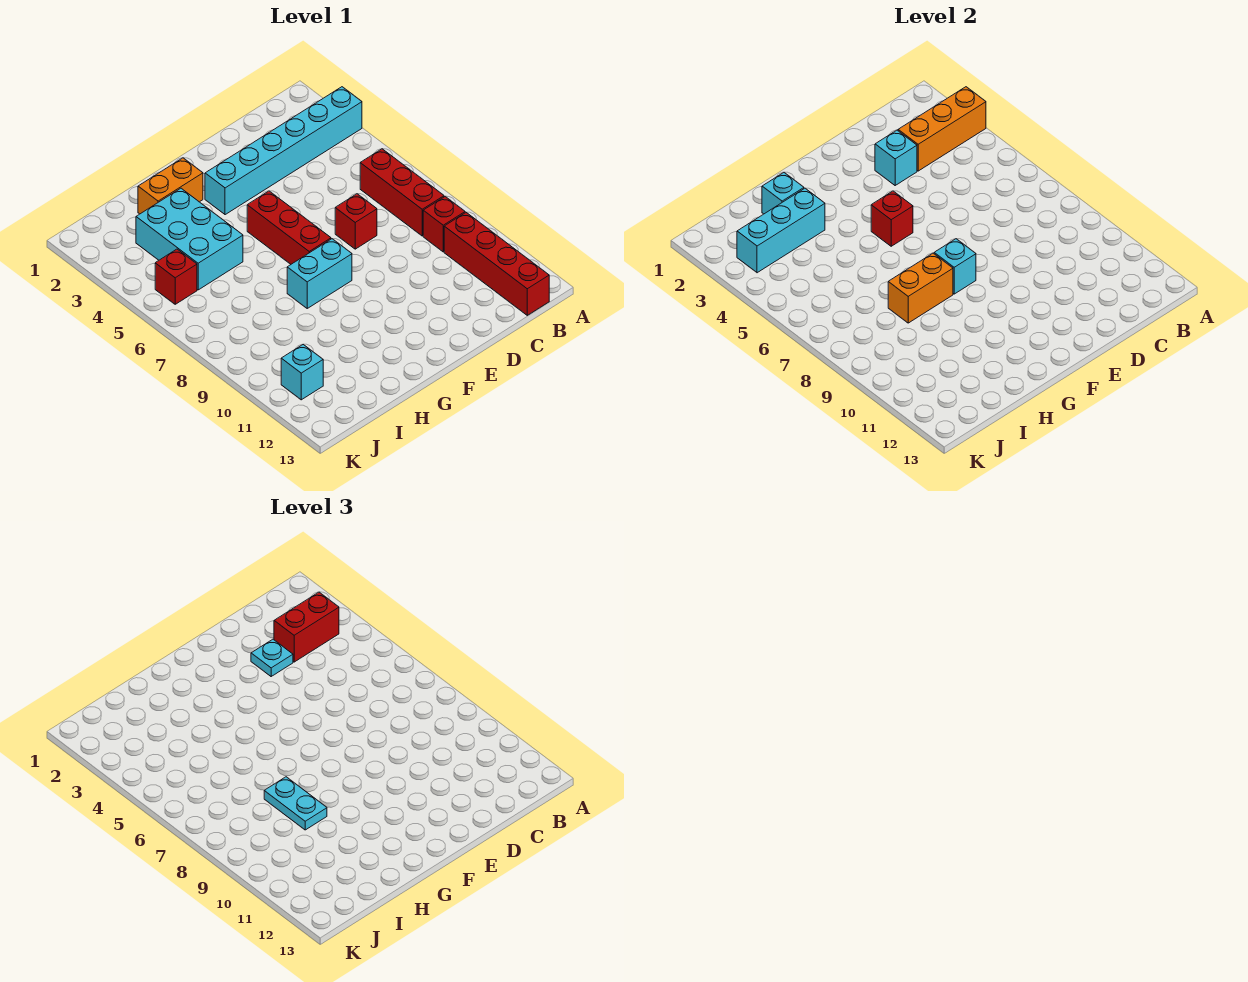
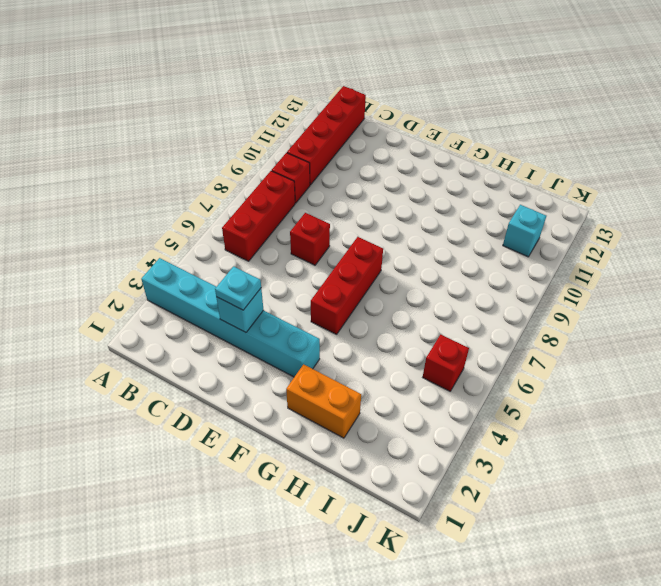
none -> cyan brick F8:G8 level 1
none -> cyan brick H3:I5 level 1
none -> orange brick A3:C3 level 2

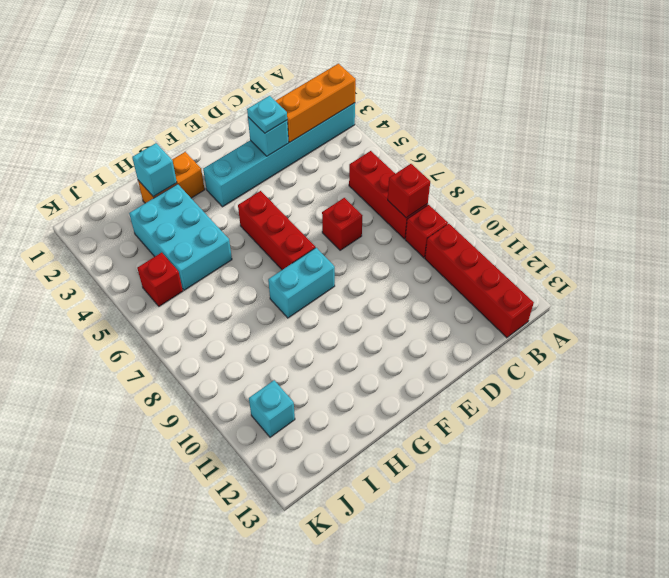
red brick B8 level 2 -> red brick F5 level 2
none -> cyan brick F8 level 2
none -> orange brick G8:H8 level 2
none -> cyan brick H3:J3 level 2

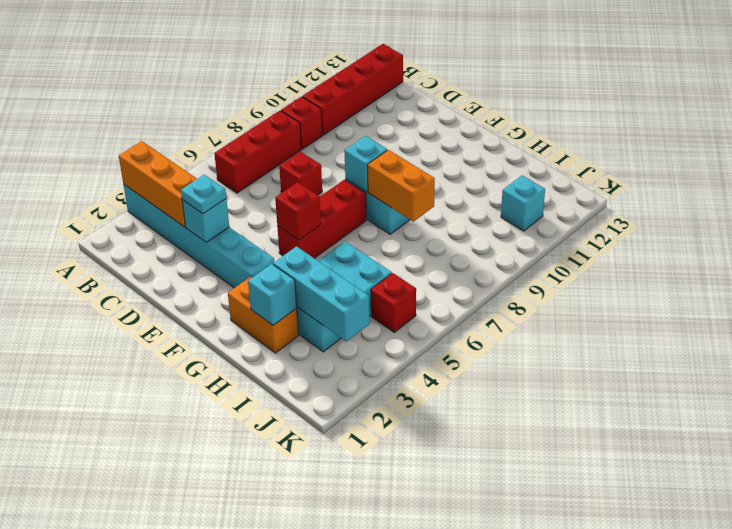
none -> red brick B3:C3 level 3
none -> cyan plate H8:H9 level 3

